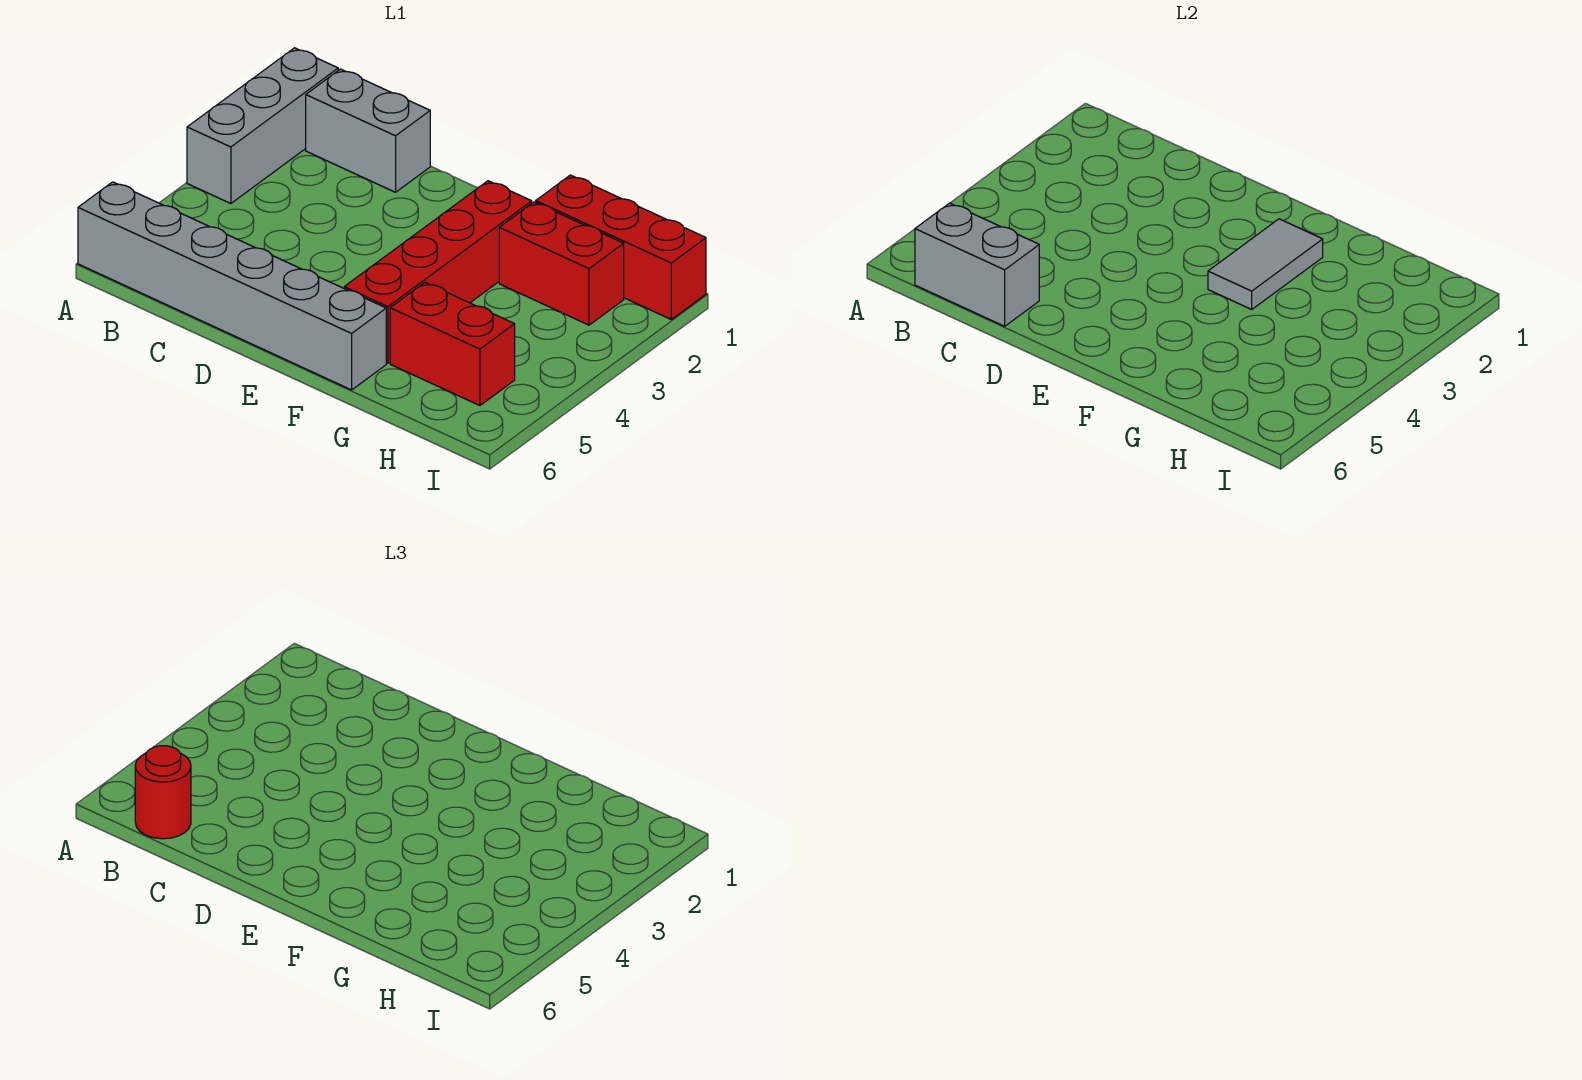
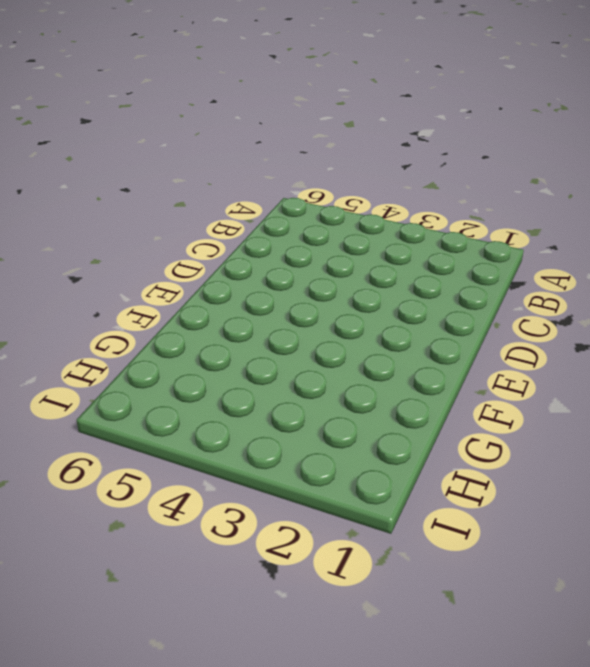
none -> grey brick A1:A3 level 1
none -> grey brick A6:F6 level 1

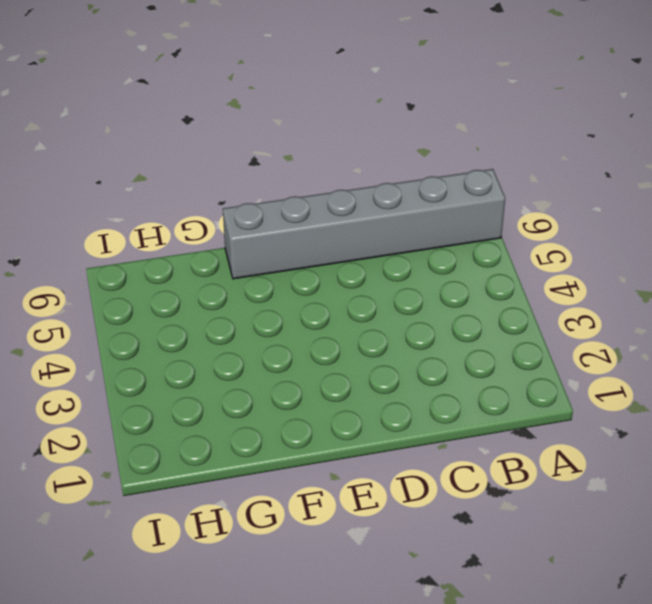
none -> grey brick A1:A3 level 1
none -> grey brick B1:C1 level 1

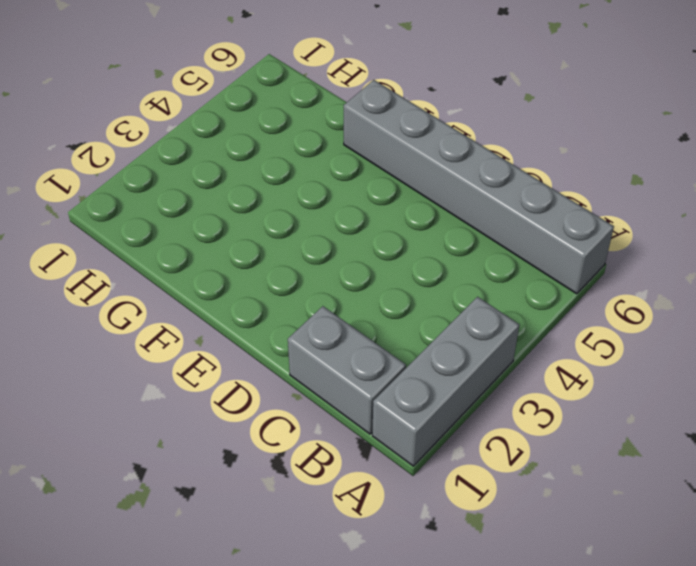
none -> red brick F2:F5 level 1
none -> red brick G1:I1 level 1

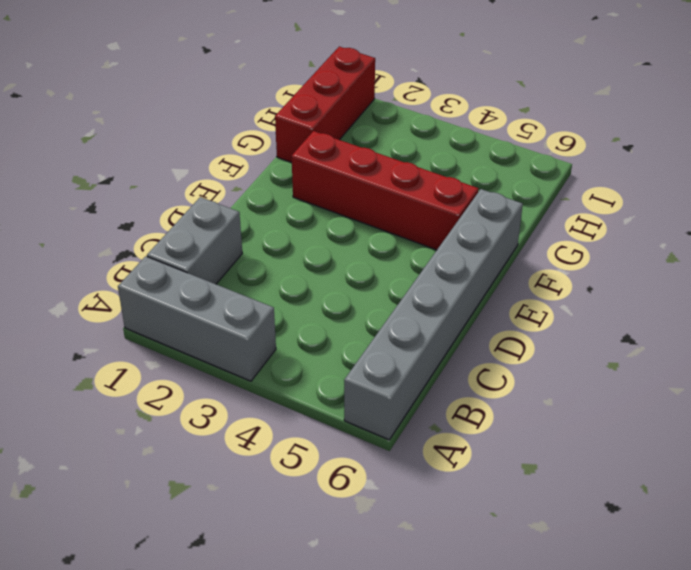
none -> red brick G2:H2 level 1
none -> red brick G5:H5 level 1

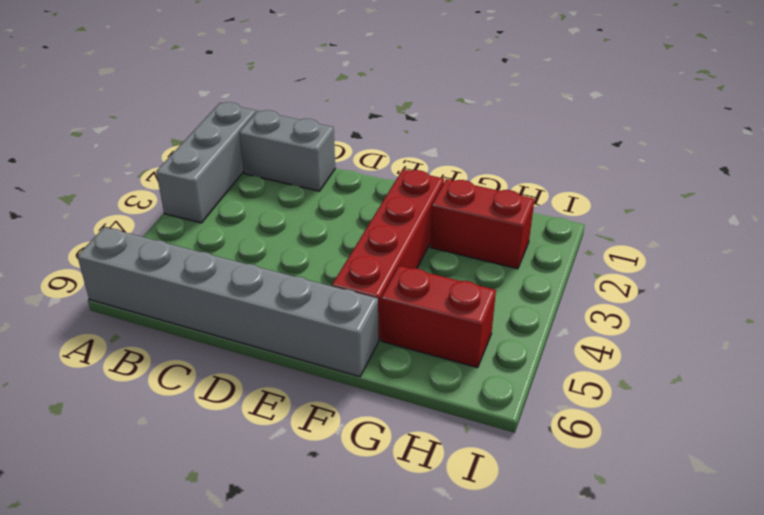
none -> red brick G1:I1 level 1
none -> grey brick B6:C6 level 2

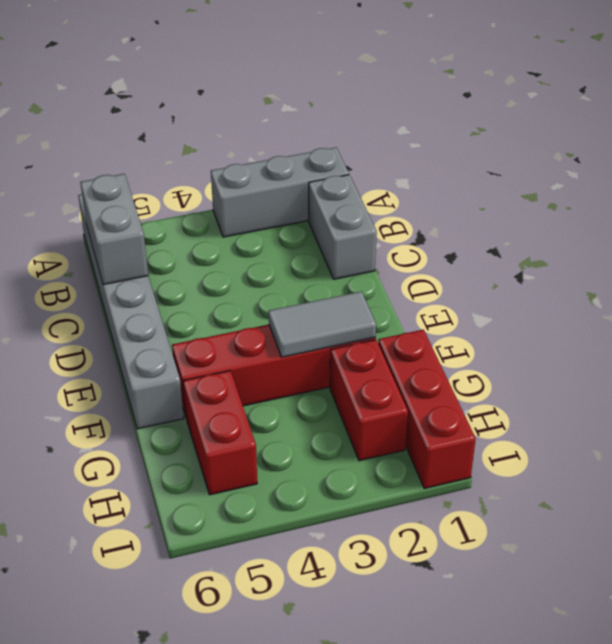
none -> red round brick B6 level 3

